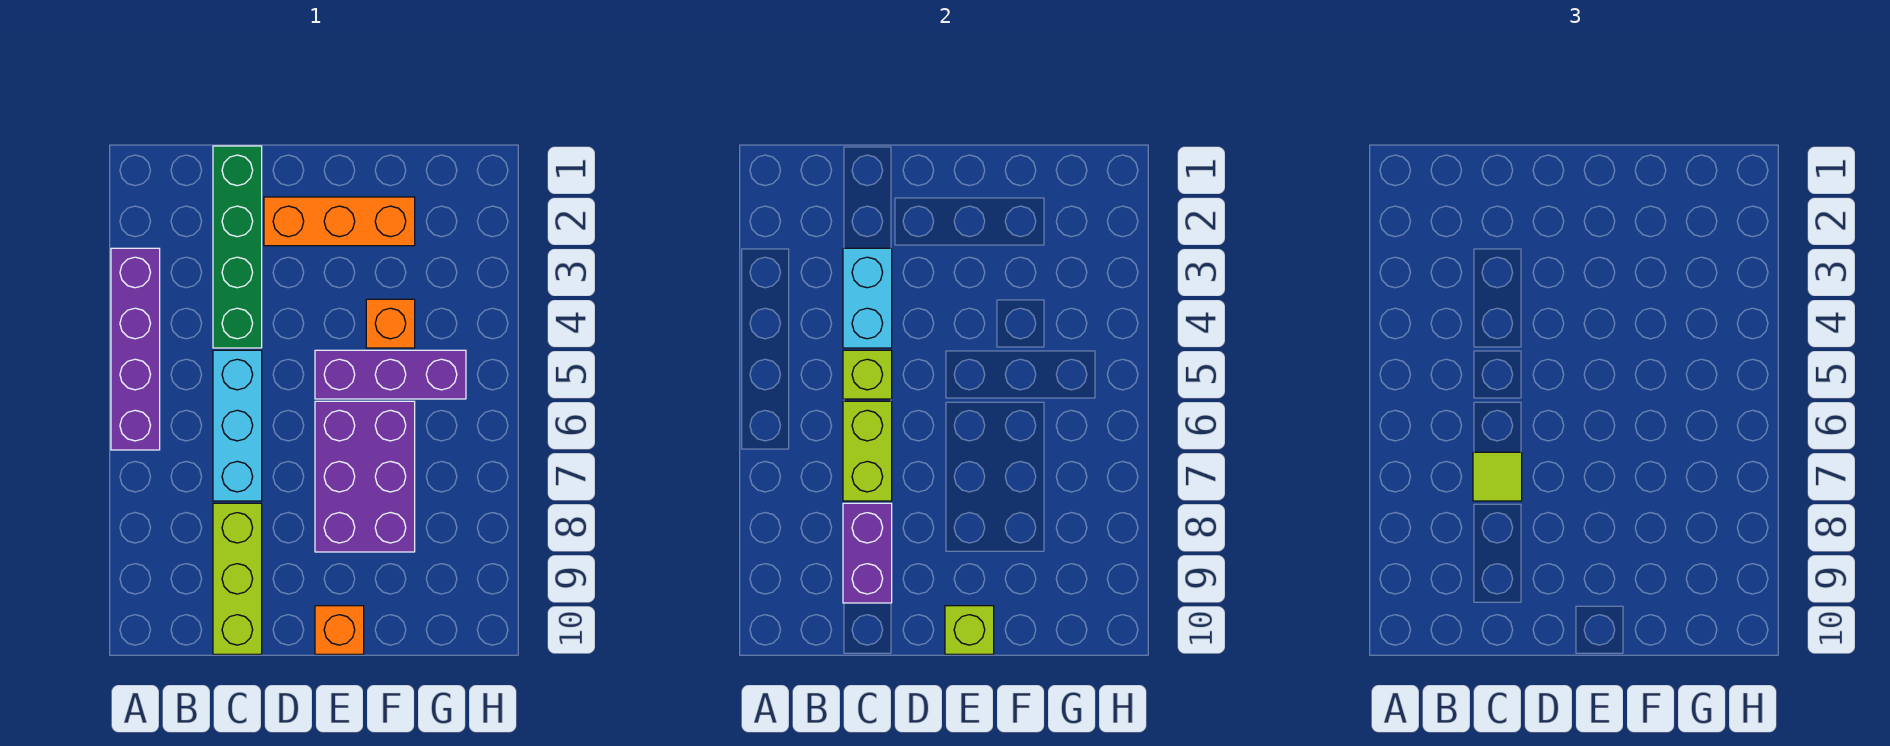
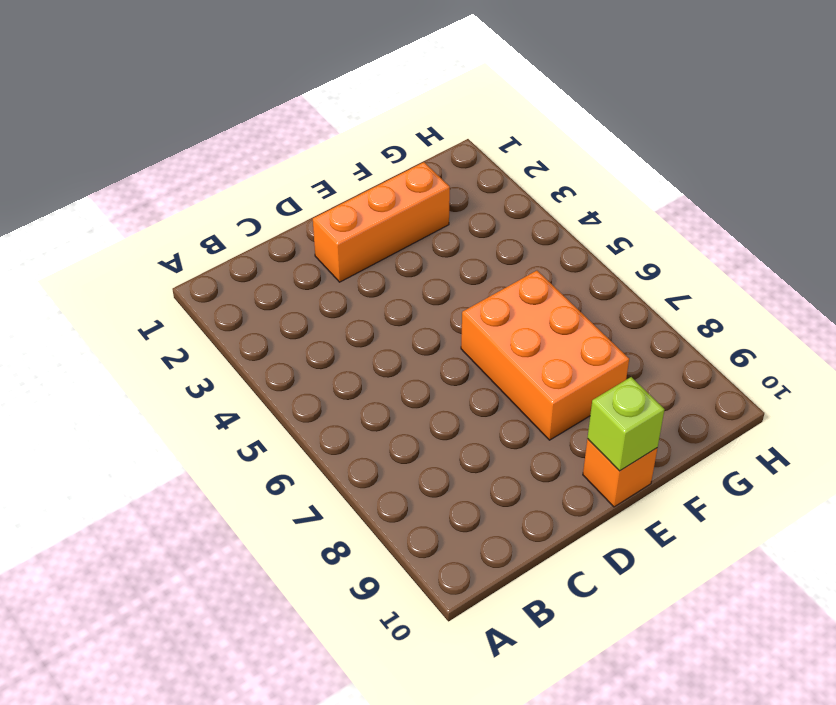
orange brick E6:F8 level 1 -> purple brick E6:F8 level 1
none -> purple brick A3:A6 level 1
none -> green brick C1:C4 level 1
none -> cyan brick C5:C7 level 1

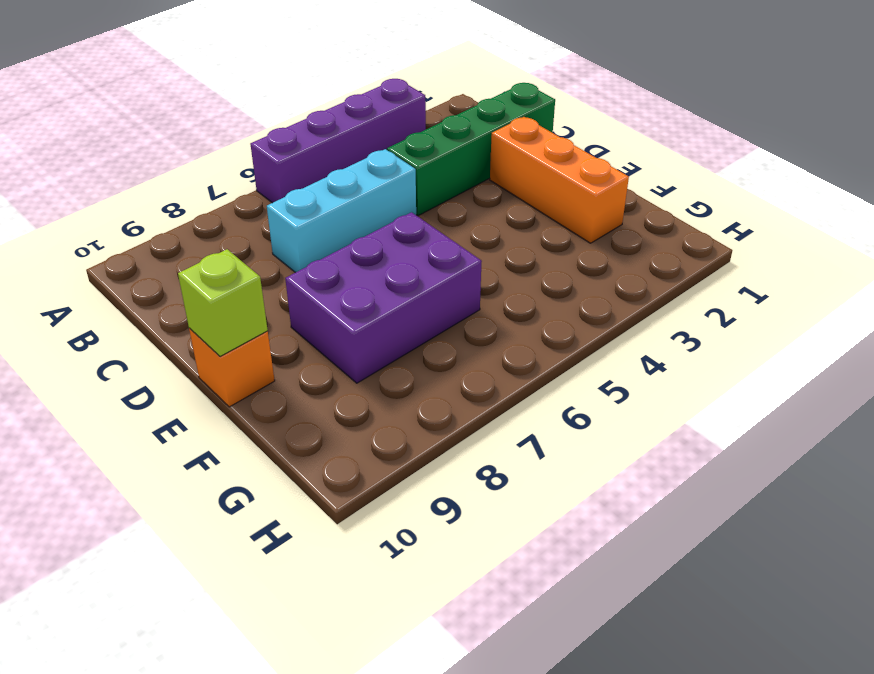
none -> lime brick C8:C10 level 1
none -> purple brick E5:G5 level 1
none -> orange brick F4 level 1

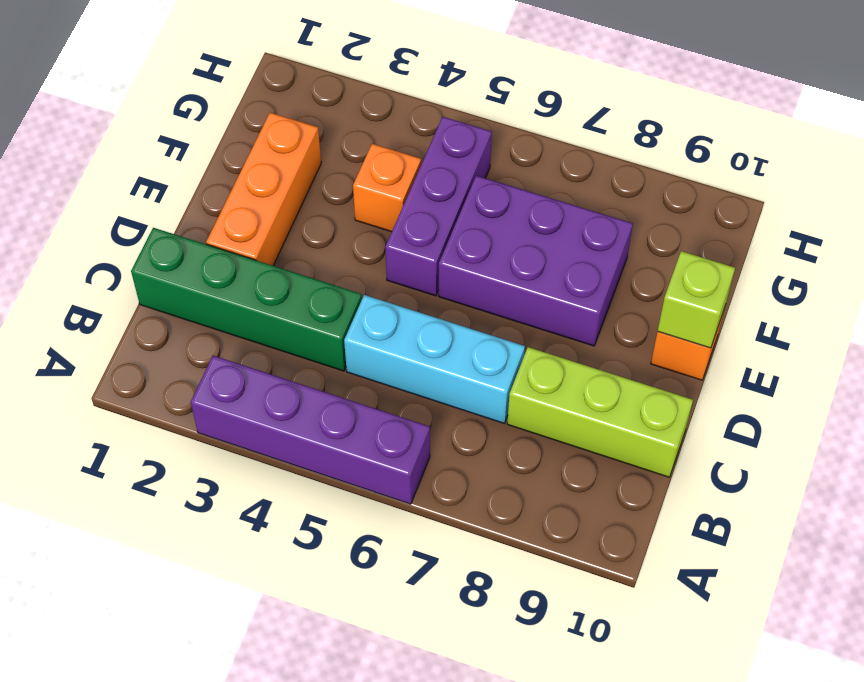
none -> cyan brick C3:C4 level 2
none -> lime brick C5 level 2
none -> lime brick C6:C7 level 2

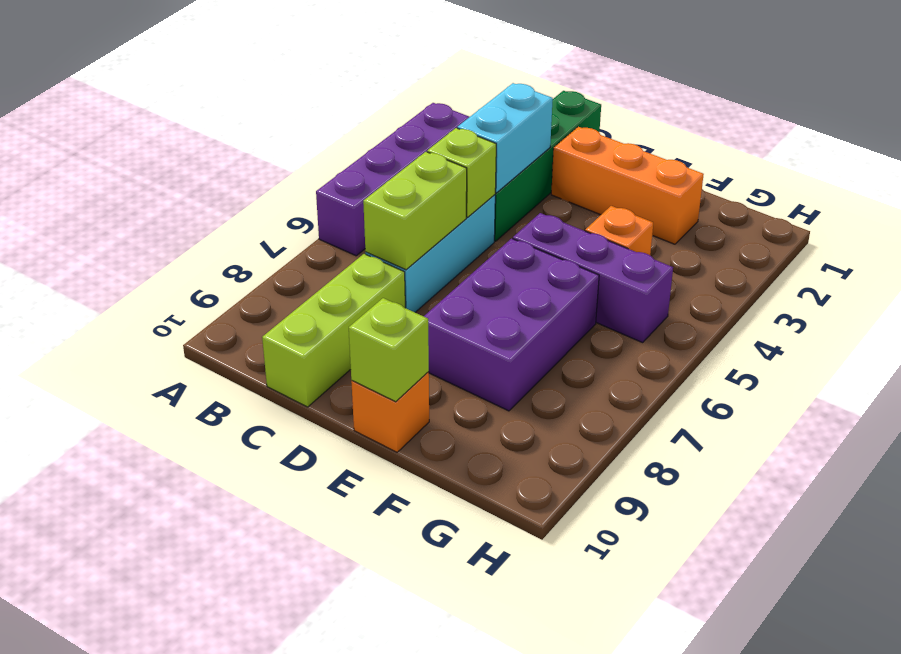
none -> purple brick C8:C9 level 2
none -> lime tile C7 level 3

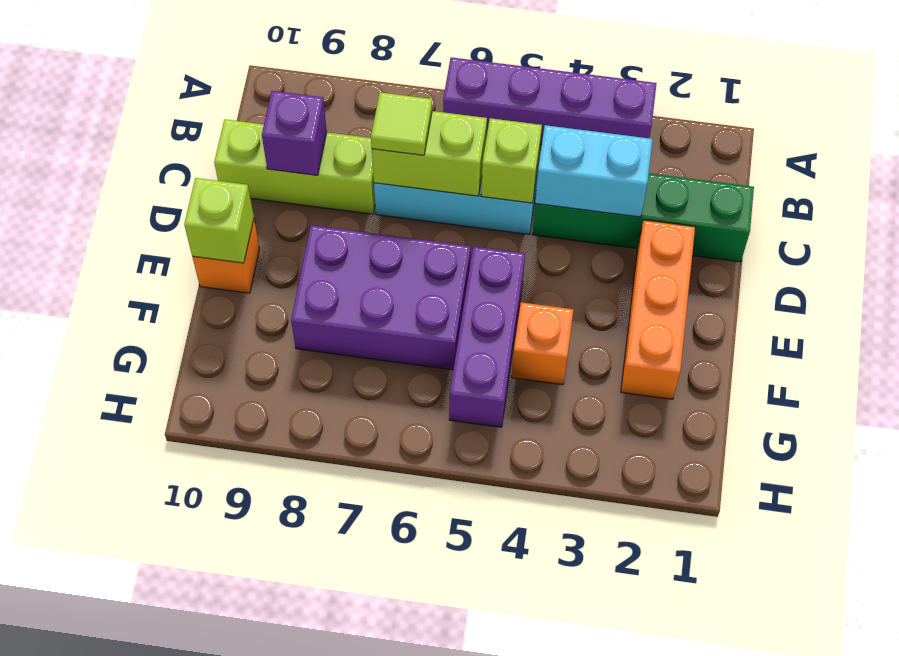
purple brick C9 level 2 -> purple brick C8:C9 level 2

